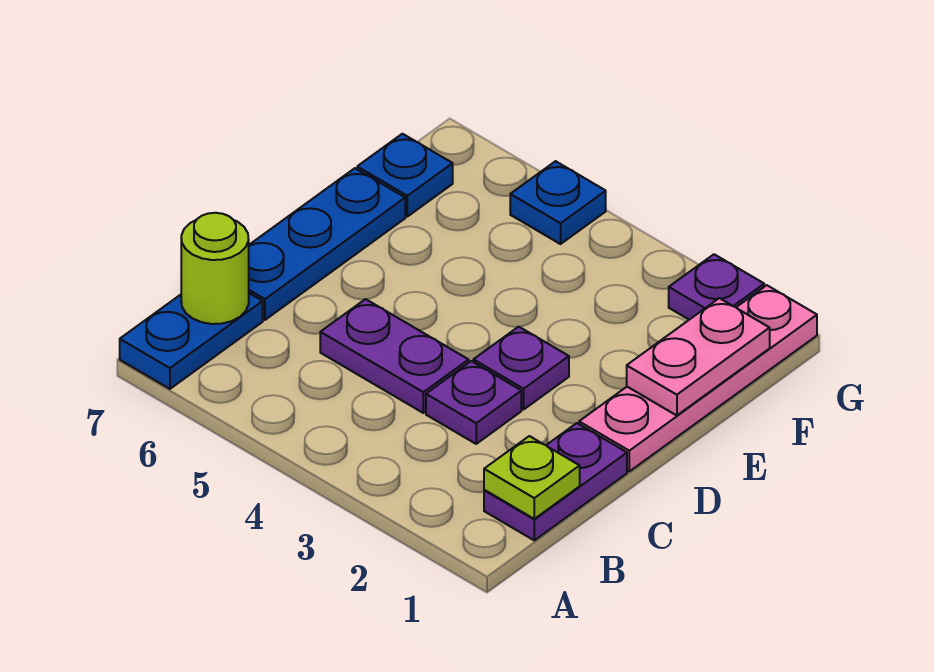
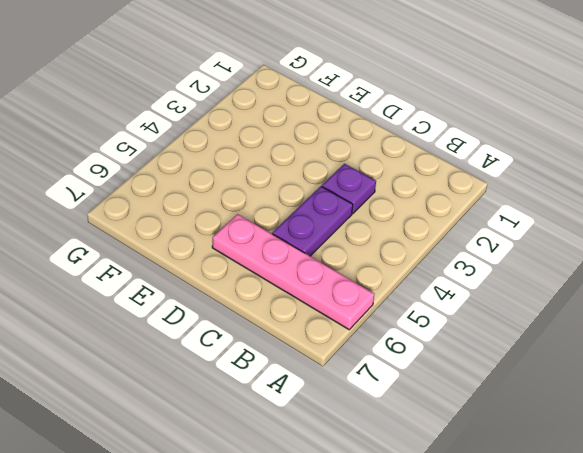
pink plate A6:D6 level 1 -> pink plate D1:G1 level 1
none -> blue plate A7:B7 level 1
none -> purple plate B1:C1 level 1
none -> blue plate C7:E7 level 1

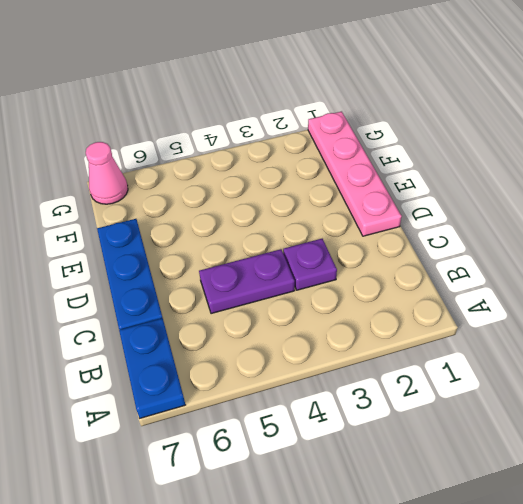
pink cone G7 level 1 -> none
none -> purple plate B1:C1 level 1
none -> purple plate D3 level 1
none -> blue plate F7 level 1

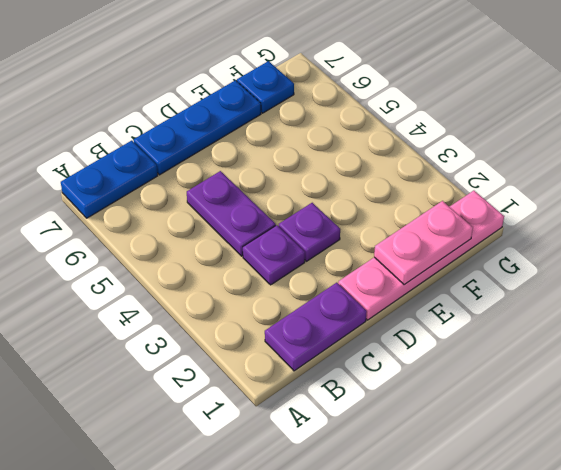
none -> purple plate G2 level 1
none -> blue plate G5 level 1
none -> lime plate B1 level 2

